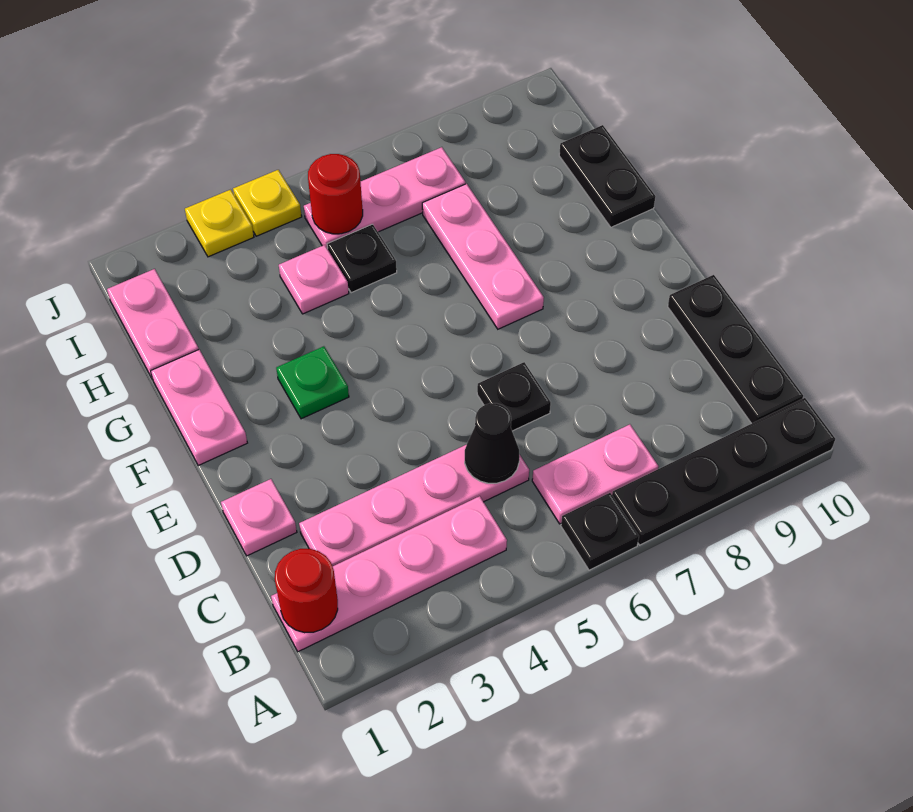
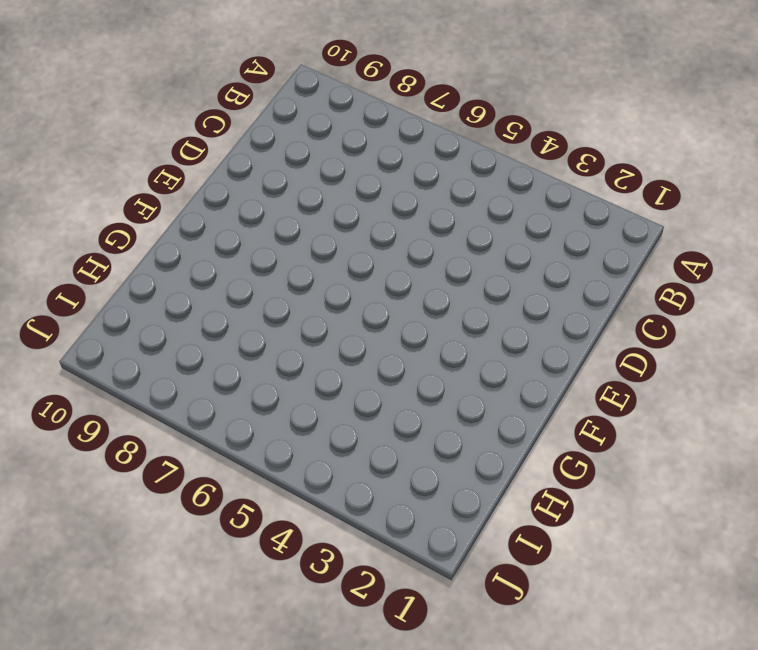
none -> black plate A6 level 1
none -> black plate A7:A10 level 1
none -> pink plate B1:B4 level 1

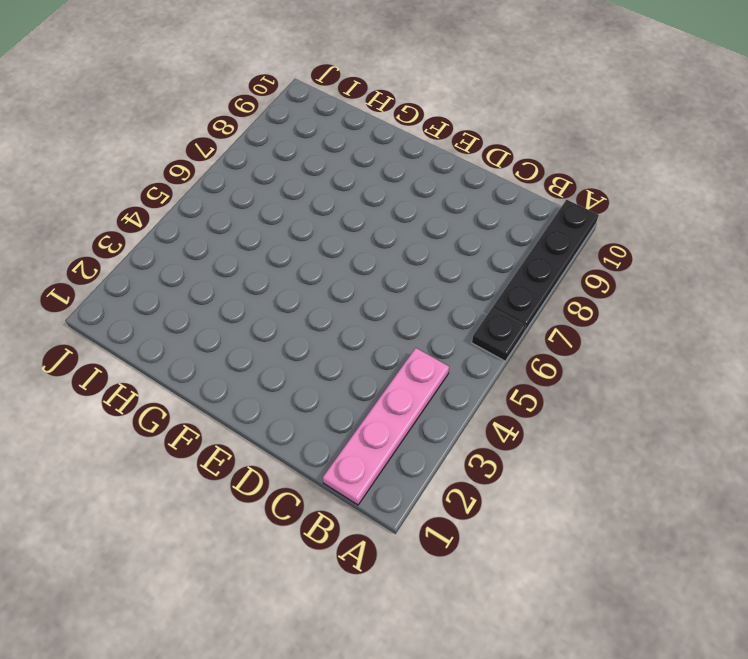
none -> pink plate B6:B7 level 1
none -> black plate B10:D10 level 1
none -> pink plate C2:C5 level 1

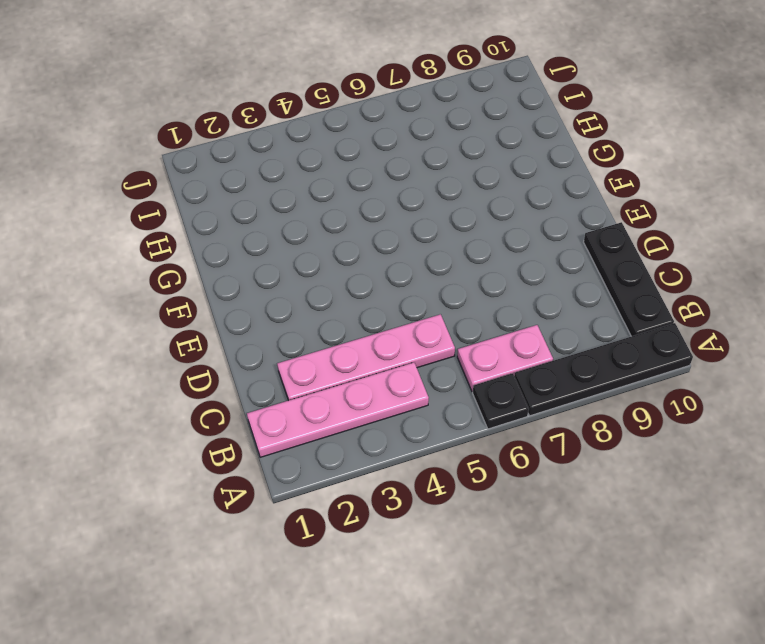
none -> pink plate D1 level 1
none -> black plate D6 level 1
none -> pink plate F1:G1 level 1

